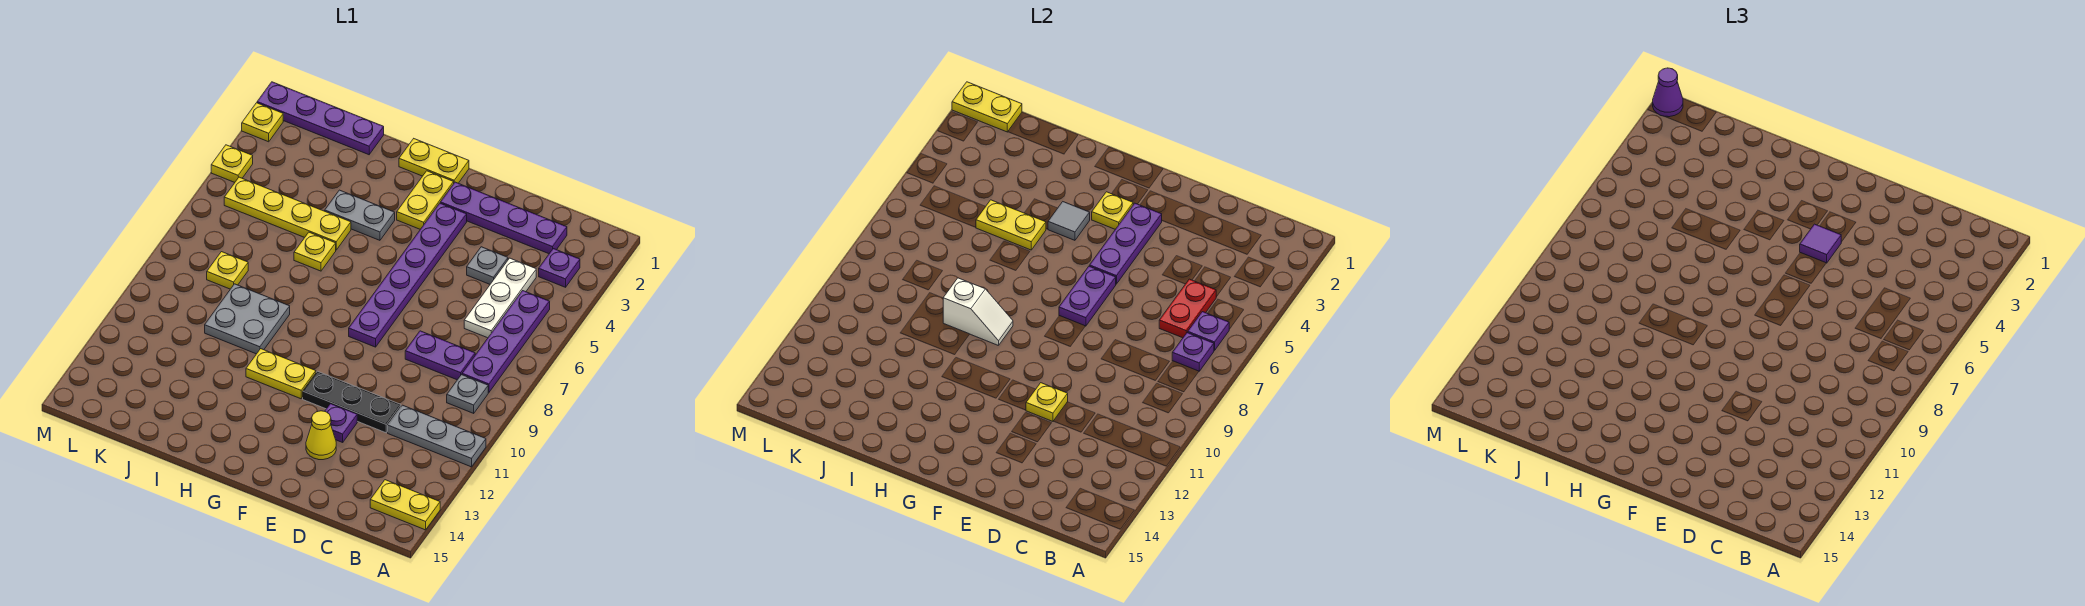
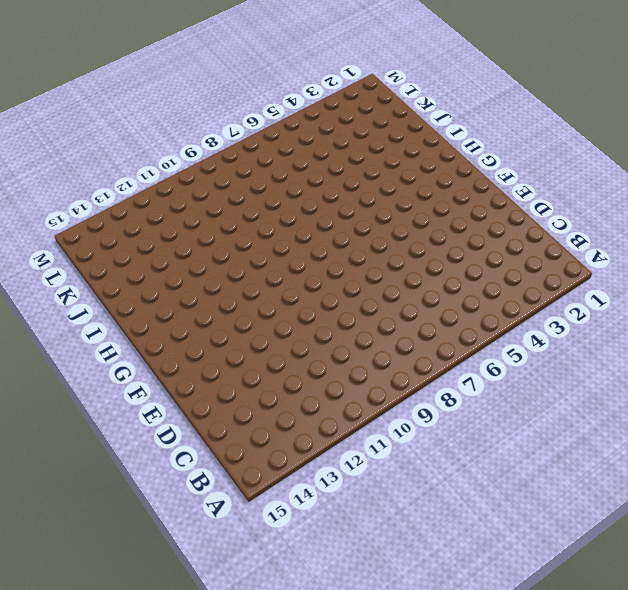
none -> grey plate A11:C11 level 1
none -> yellow plate A14:B14 level 1
none -> purple plate B3 level 1
none -> purple plate B5:B8 level 1

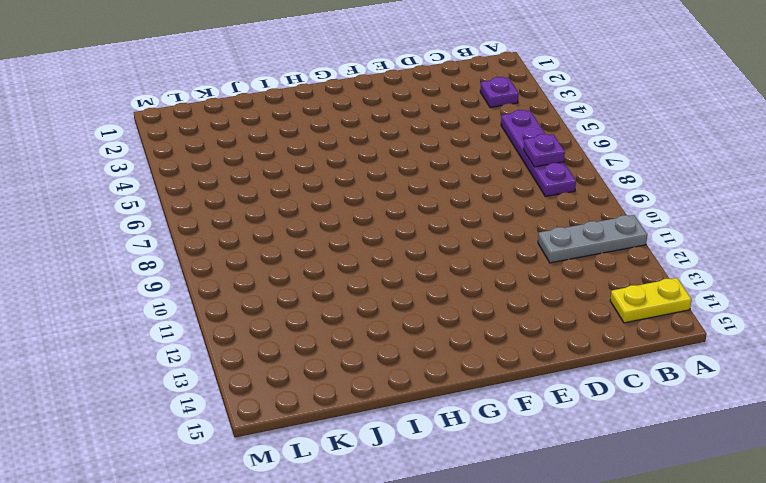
none -> grey plate B9 level 1
none -> purple plate C2:F2 level 1
none -> white plate C4:C6 level 1
none -> purple plate C8:D8 level 1

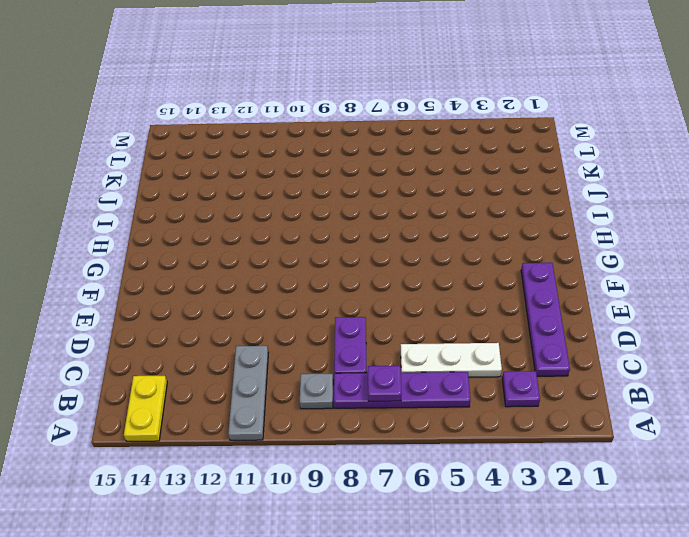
none -> grey plate D4 level 1
none -> black plate D11:F11 level 1
none -> purple plate E12 level 1
none -> yellow cone E13 level 1

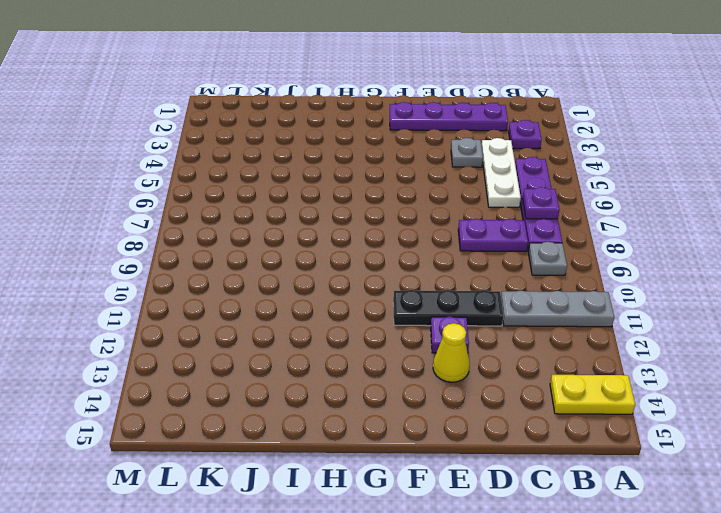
none -> purple plate F3:F8 level 1
none -> yellow plate G1:H1 level 1
none -> yellow plate G2:G3 level 1
none -> yellow plate G11:H11 level 1

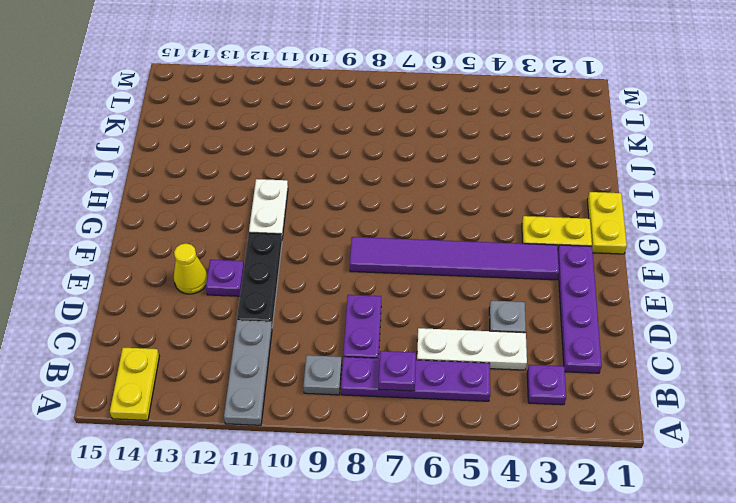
purple tile F3:F8 level 1 -> purple plate F3:F8 level 1
white plate G11:H11 level 1 -> yellow plate G11:H11 level 1
none -> grey plate H4:I4 level 1
none -> yellow plate I5:L5 level 1
none -> yellow plate I6 level 1
none -> grey plate I9:J10 level 1

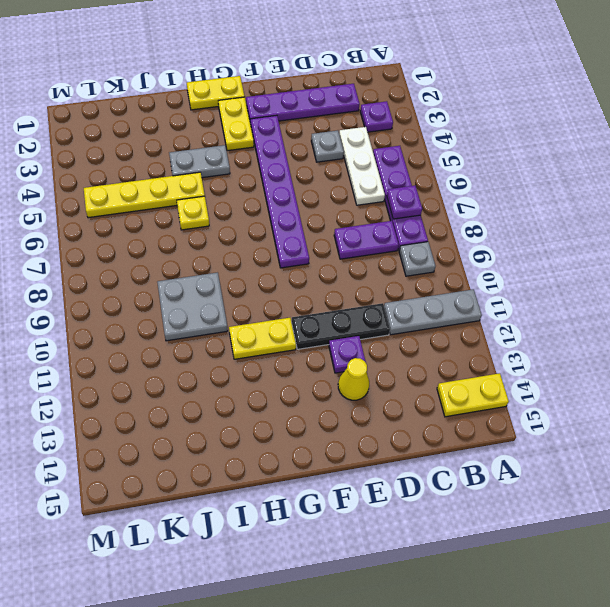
none -> purple plate J1:M1 level 1
none -> yellow plate K8 level 1
none -> yellow plate M2 level 1
none -> yellow plate M4 level 1

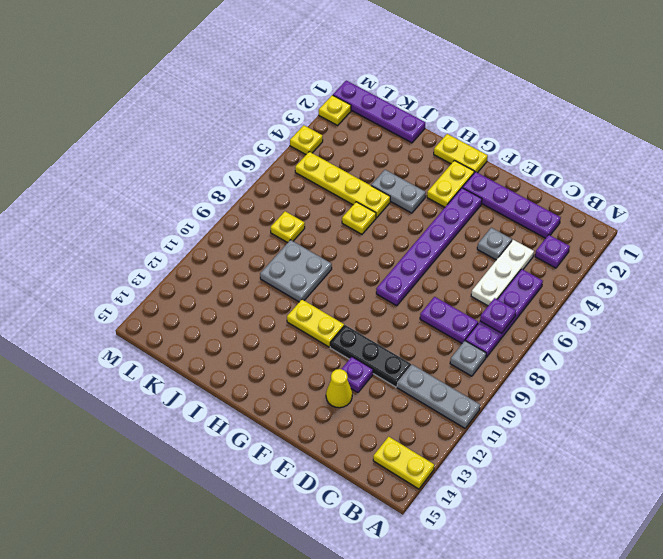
none -> purple plate B6 level 2
none -> red plate C5:C6 level 2
none -> yellow plate E11 level 2
none -> purple plate F3:F5 level 2

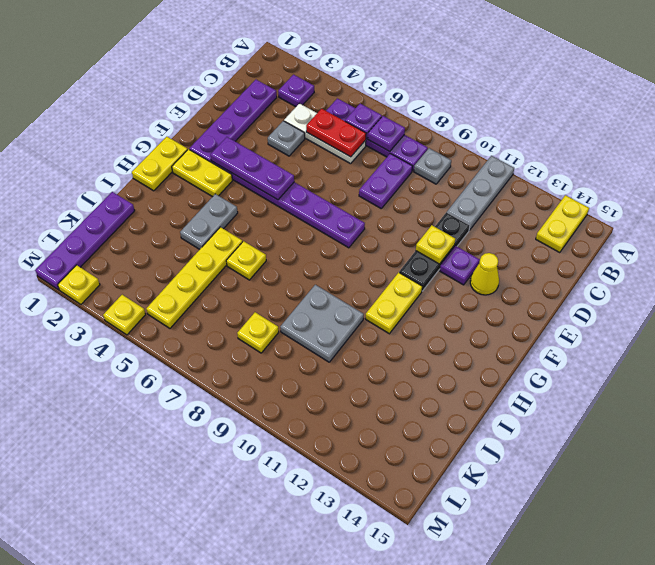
none -> purple plate F6:F7 level 2
none -> yellow plate G3 level 2
none -> grey tile H4 level 2
none -> white slope H9:I9 level 2 top I

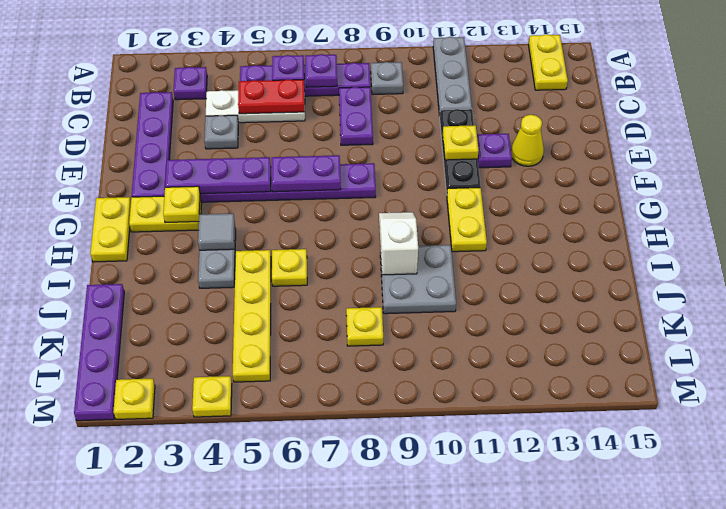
none -> yellow plate I5:J5 level 2
none -> yellow plate L1:M1 level 2
none -> purple tile F4 level 3
none -> purple cone M1 level 3

